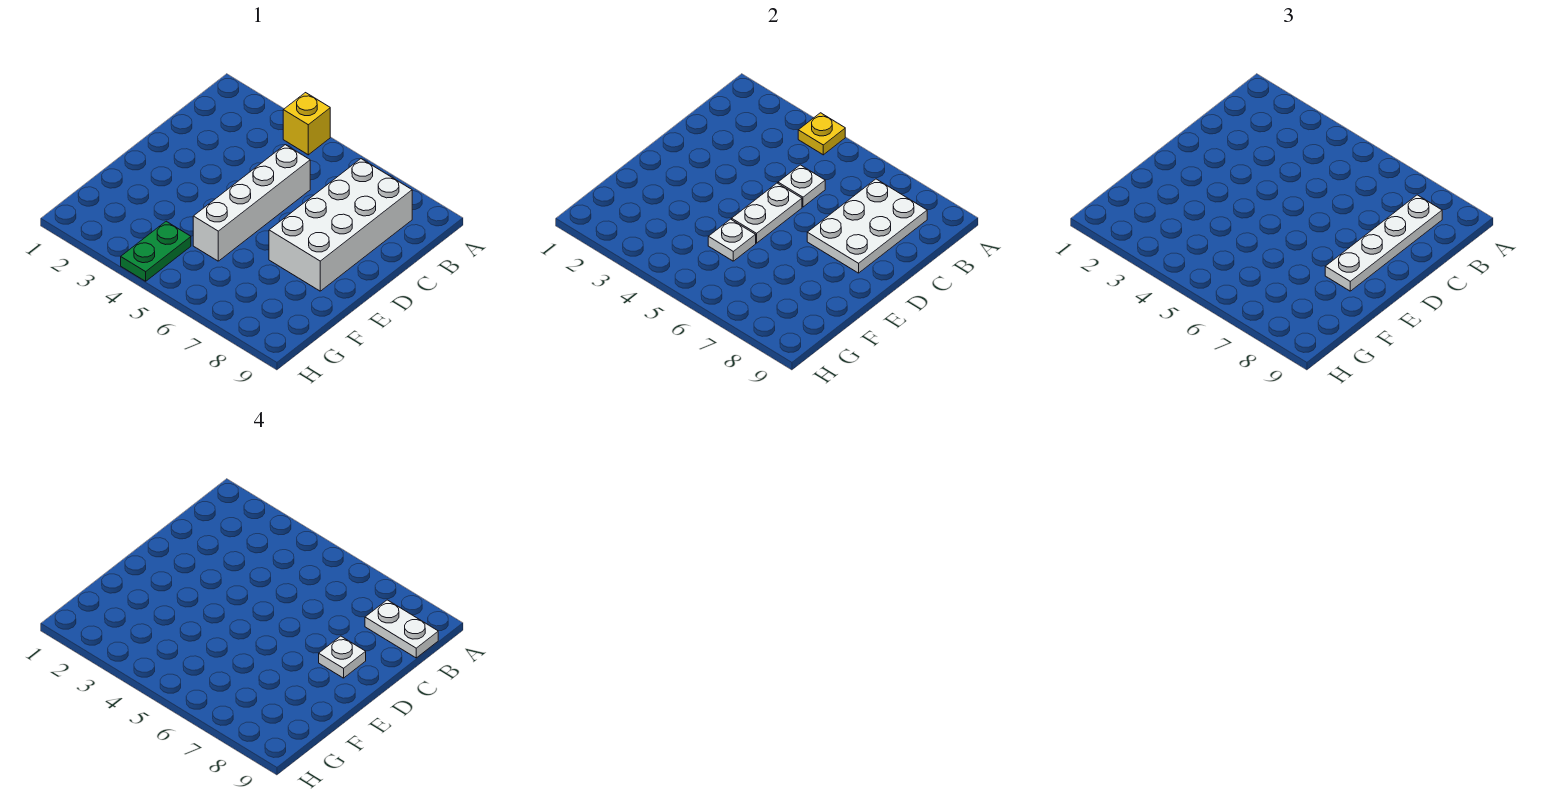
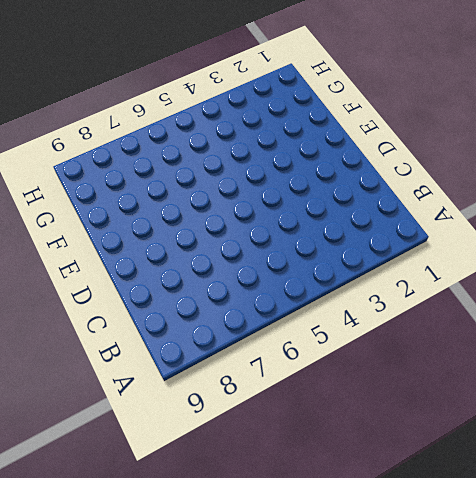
none -> yellow brick A4 level 1
none -> white brick B7:E8 level 1
none -> white brick C5:F5 level 1

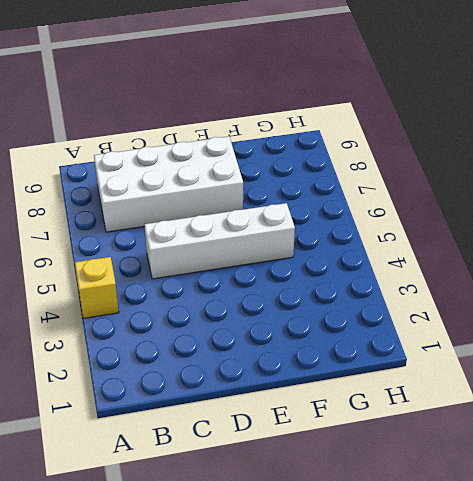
none -> green plate G4:H4 level 1
none -> yellow plate A4 level 2
none -> white plate B7:D8 level 2

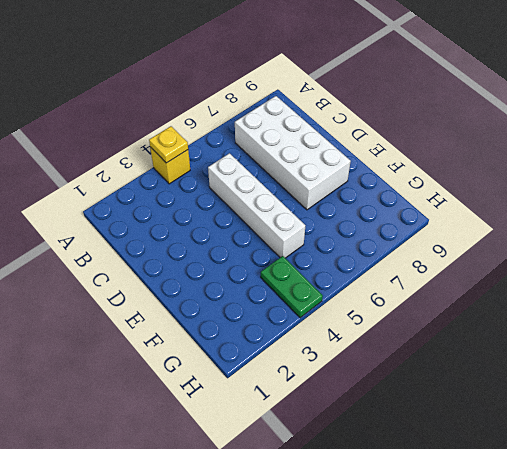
none -> white plate B7:D8 level 2
none -> white plate C5 level 2
none -> white plate D5:E5 level 2

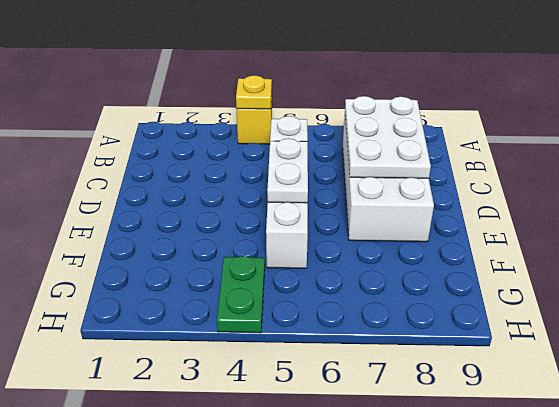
none -> white plate F5 level 2
none -> white plate B8:E8 level 3
none -> white plate B8:B9 level 4

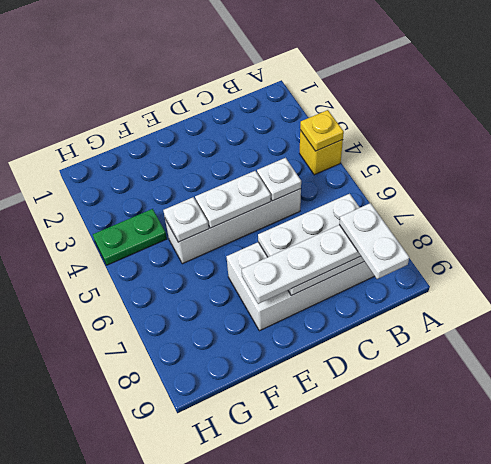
none -> white plate D8 level 4

